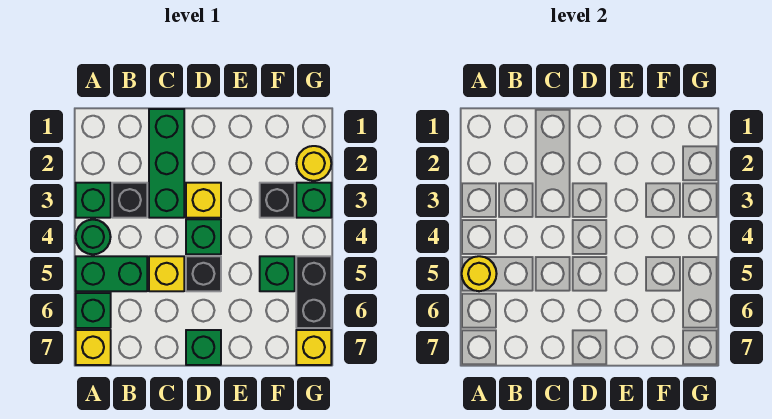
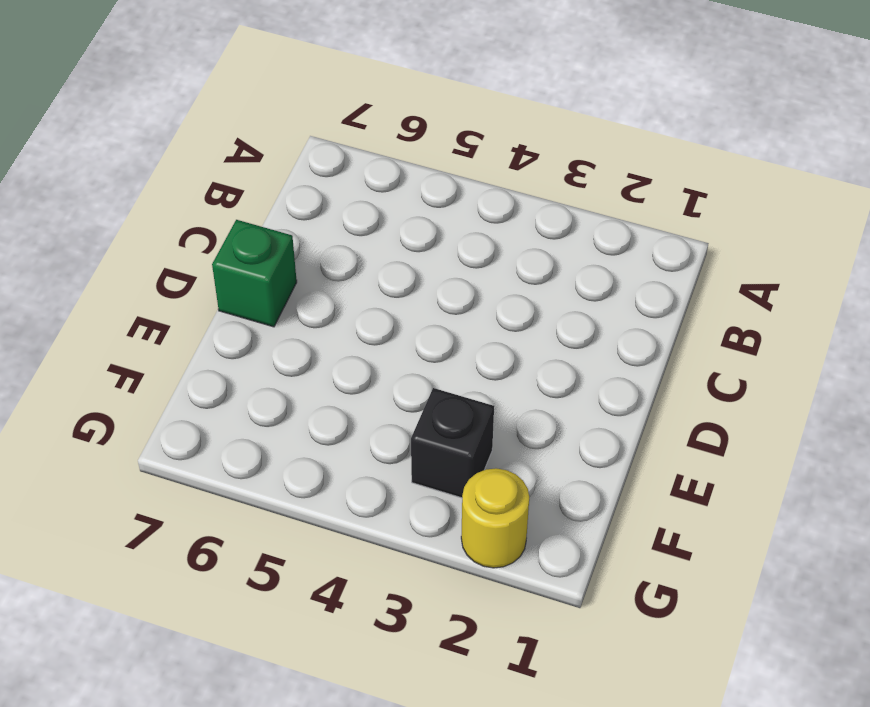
none -> green brick A3 level 1
none -> green round brick A4 level 1
none -> green brick A5:B5 level 1

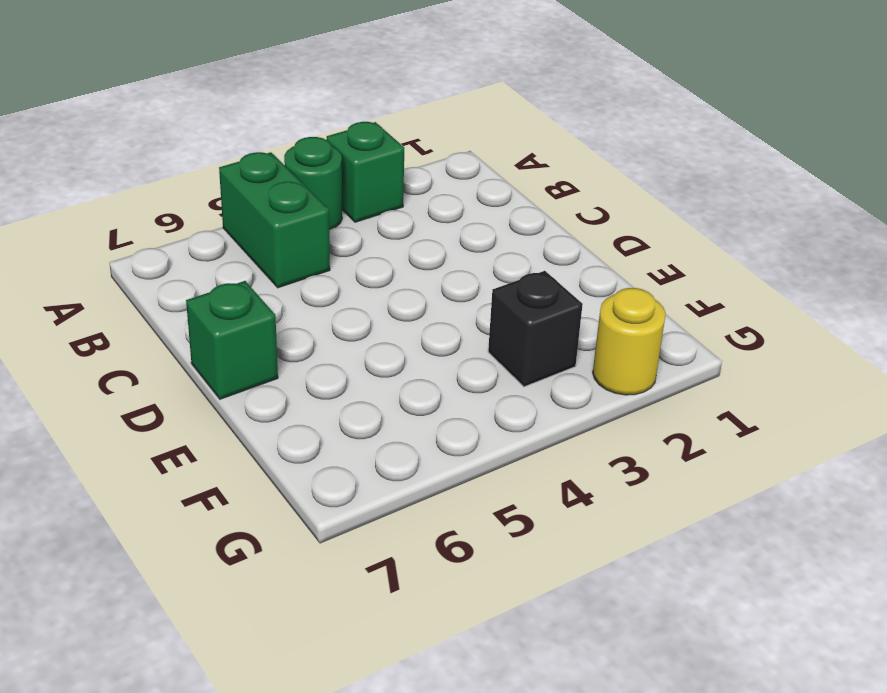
none -> green brick A6 level 1
none -> yellow brick A7 level 1
none -> black brick B3 level 1

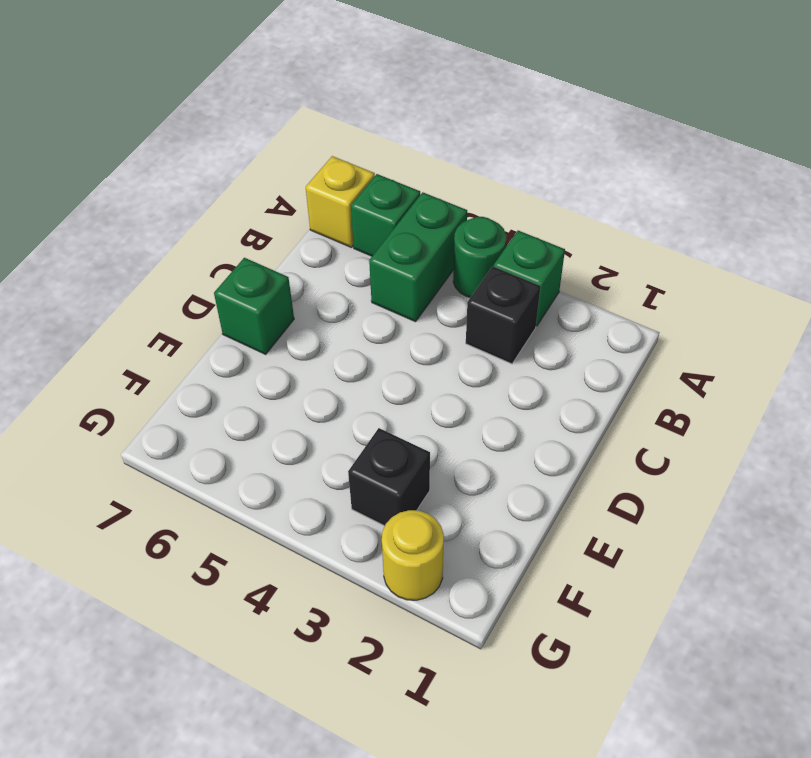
none -> green brick C1:C3 level 1
none -> yellow brick C5 level 1
none -> yellow brick D3 level 1

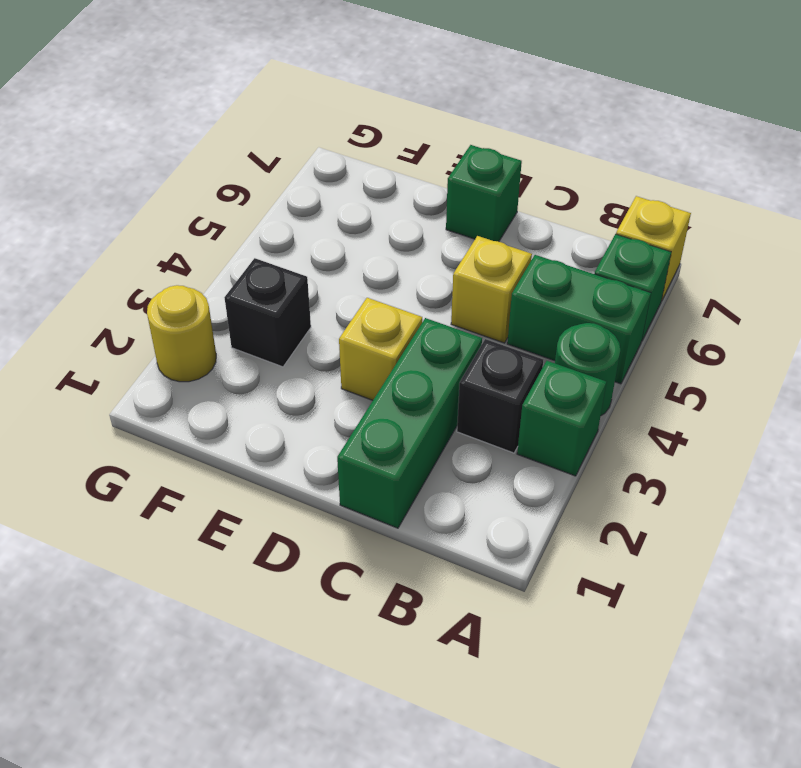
none -> green brick D4 level 1
none -> black brick D5 level 1
none -> green brick F5 level 1

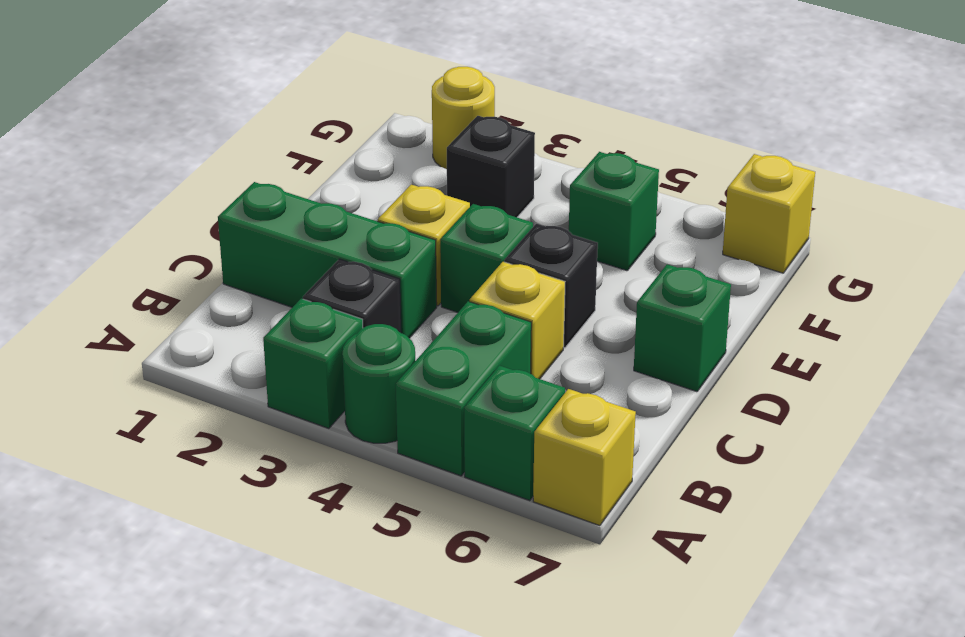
none -> green brick G3 level 1
none -> black brick G5:G6 level 1
none -> yellow round brick A5 level 2

